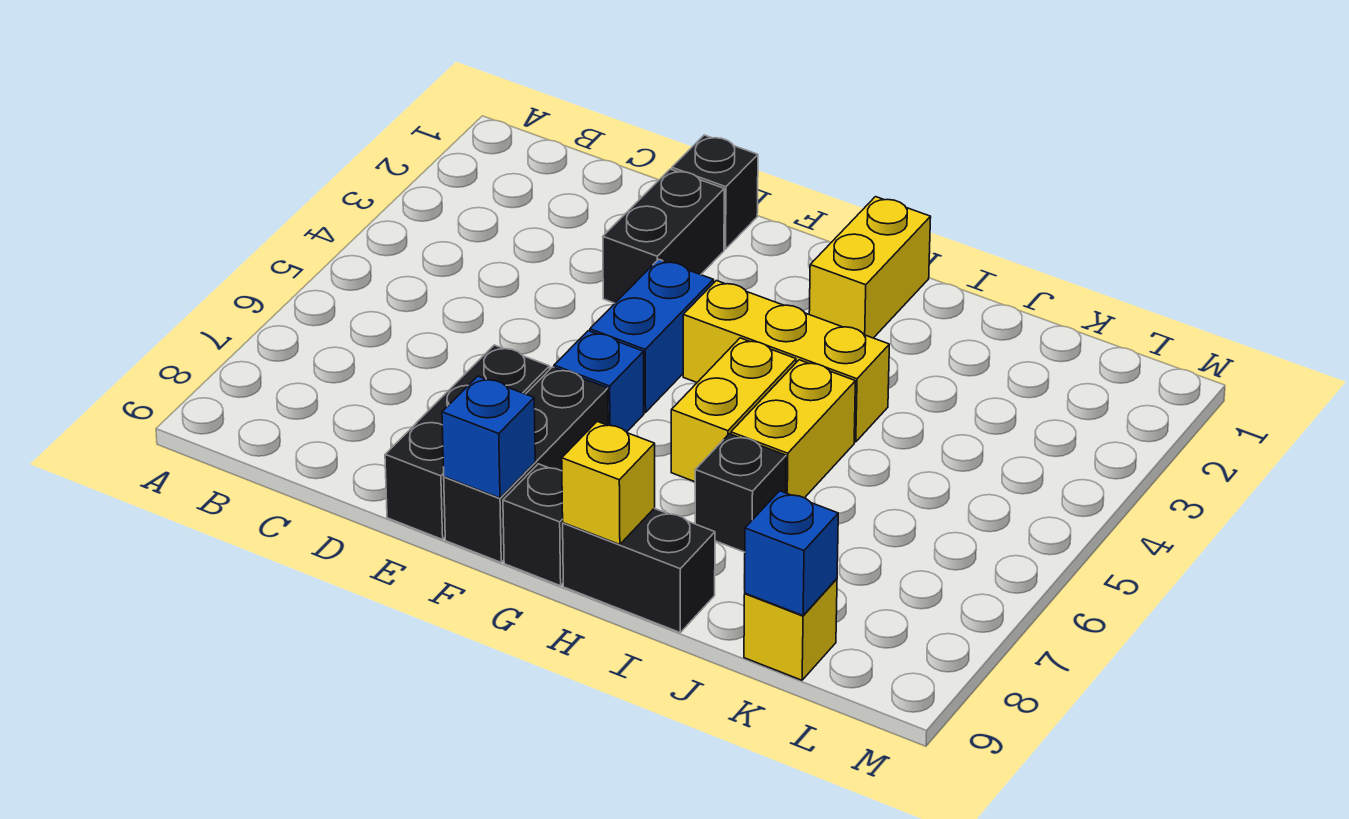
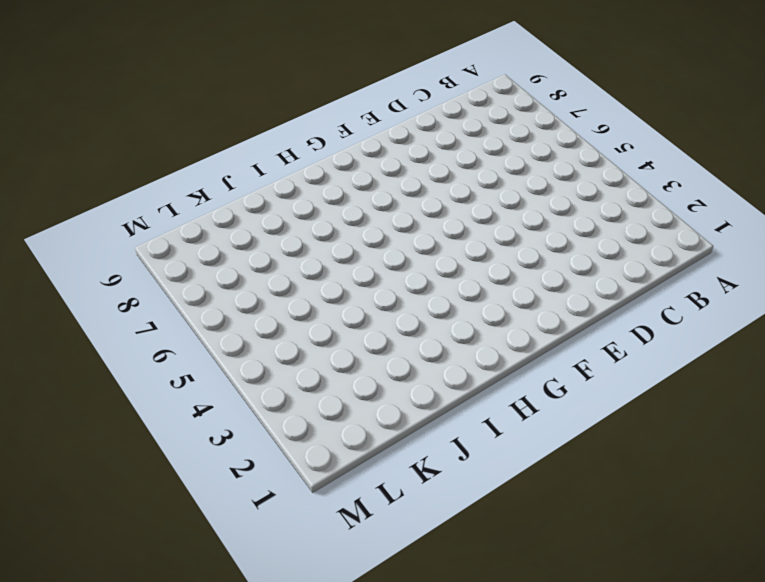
none -> black brick E1 level 1
none -> black brick E2:E3 level 1
none -> black brick E7:E9 level 1

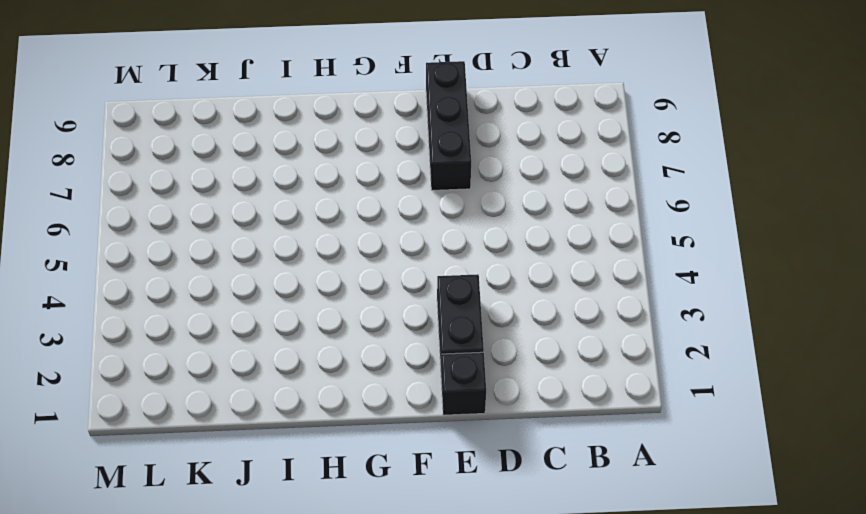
none -> blue brick F4:F5 level 1
none -> blue brick F6 level 1
none -> black brick F7:F9 level 1

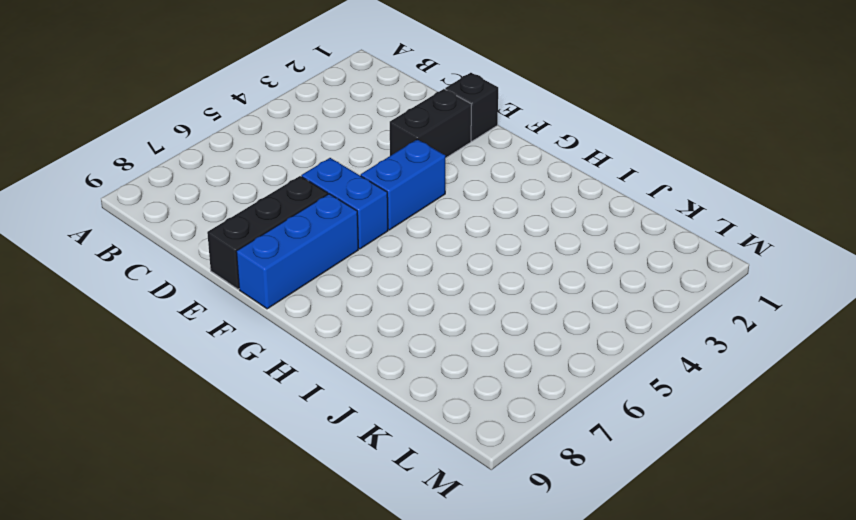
blue brick E6:F6 level 1 -> blue brick F6 level 1
blue brick F7:F9 level 1 -> black brick F7:F9 level 1
none -> yellow brick G4:I4 level 1
none -> black brick G9 level 1
none -> yellow brick H1:H2 level 1

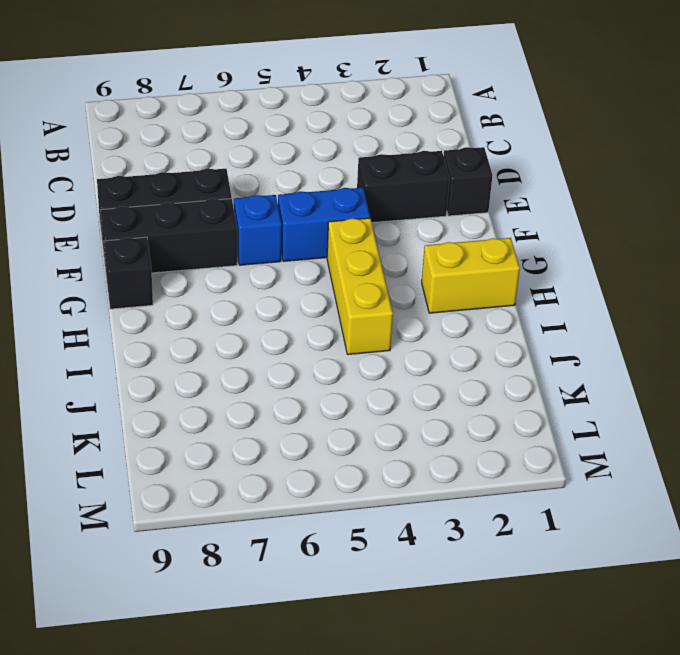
none -> yellow brick H5:H6 level 1
none -> black brick H9:I9 level 1
none -> yellow brick I5:I6 level 1

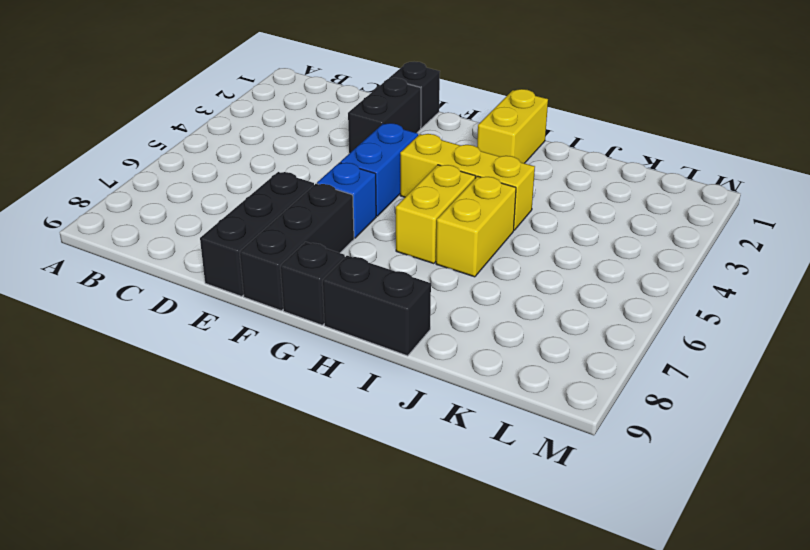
none -> black brick I7 level 1
none -> yellow brick K9 level 1
none -> blue brick F9 level 2

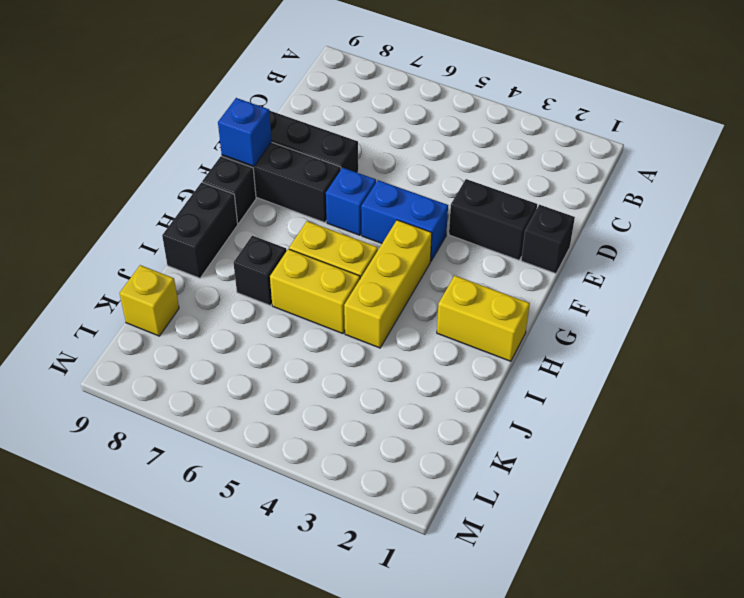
none -> yellow brick H9 level 2
none -> blue brick K9 level 2

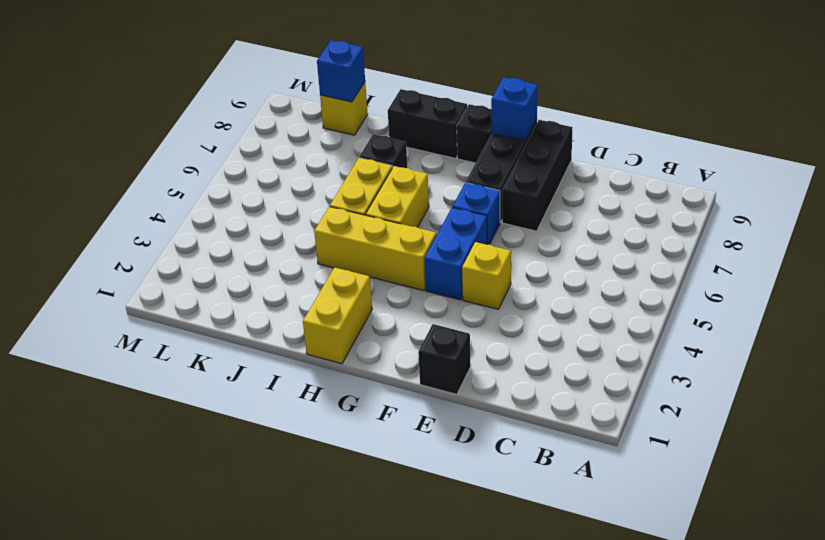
yellow brick E4 level 1 -> yellow brick H9 level 2
none -> black brick E2:E3 level 1

